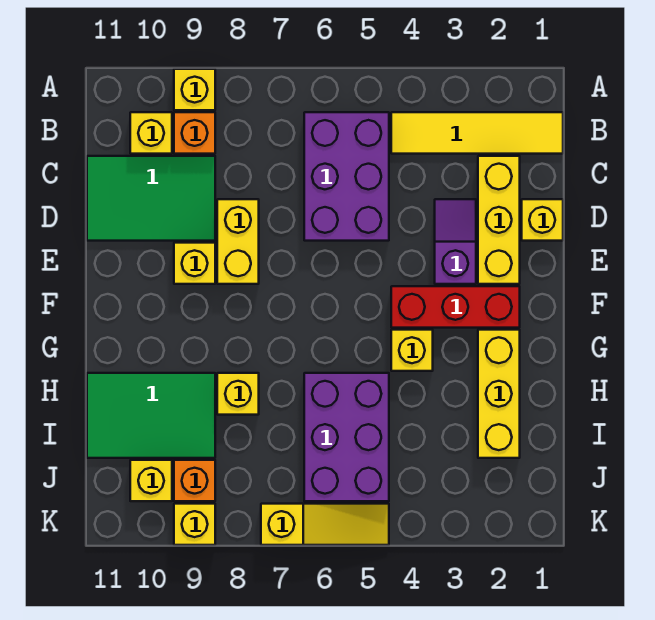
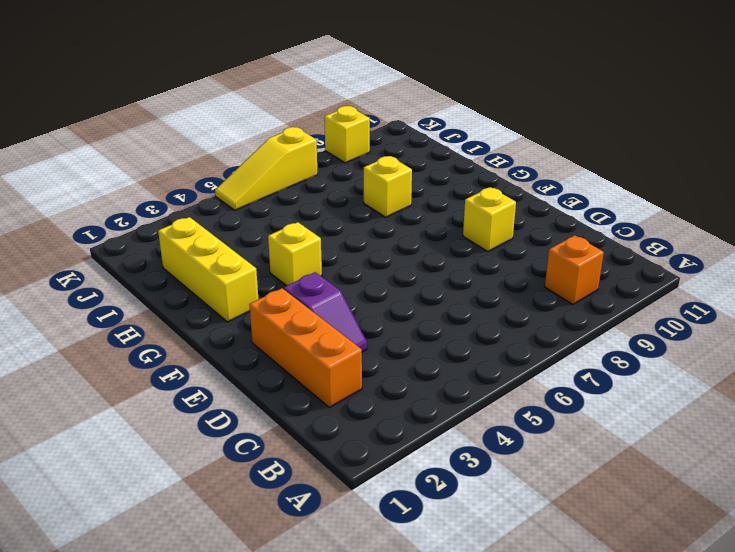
orange brick C2:E2 level 1 -> yellow brick C2:E2 level 1
none -> yellow brick A9 level 1
none -> yellow tile B1:B4 level 1
none -> purple brick B5:D6 level 1

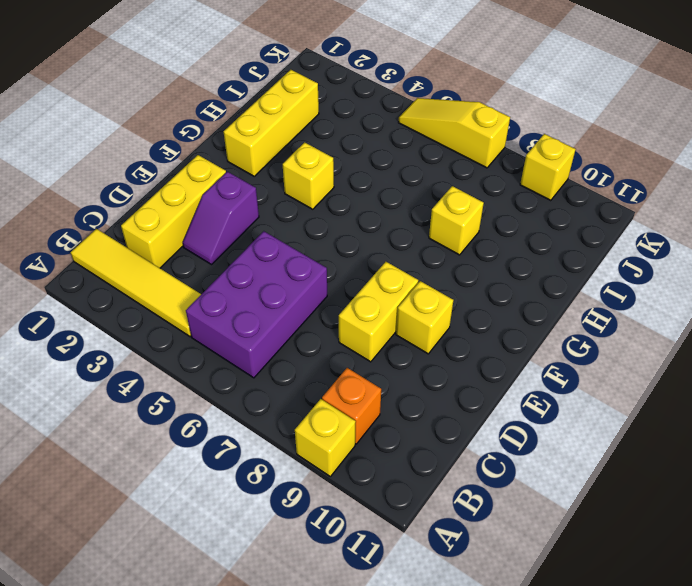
none -> yellow brick B10 level 1
none -> green tile C9:D11 level 1
none -> yellow brick D1 level 1

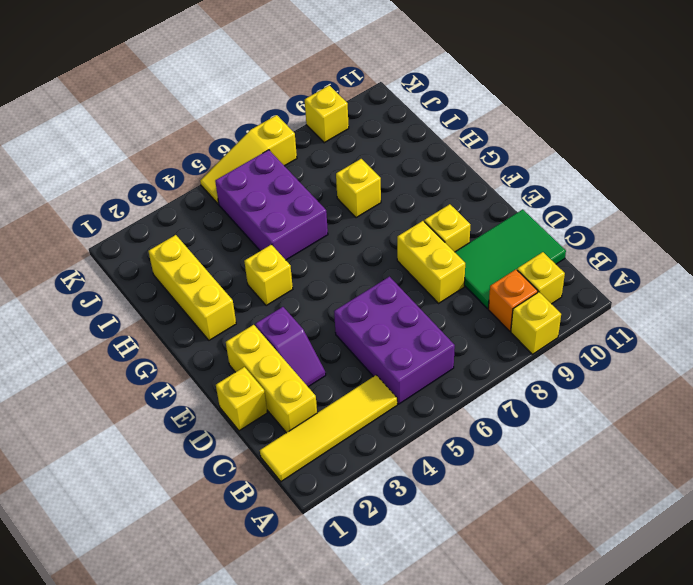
none -> red brick F2:F4 level 1
none -> green tile H9:I11 level 1
none -> orange brick J9 level 1

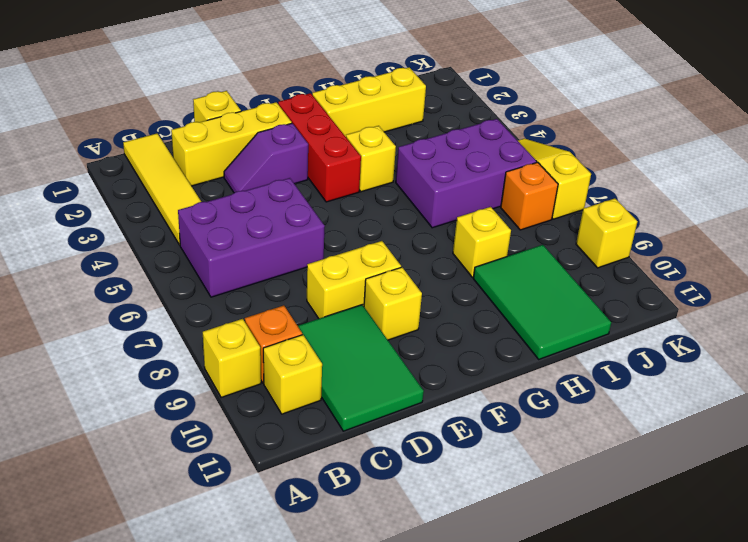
orange brick J7 level 1 -> orange brick J9 level 1
none -> yellow brick J10 level 1

